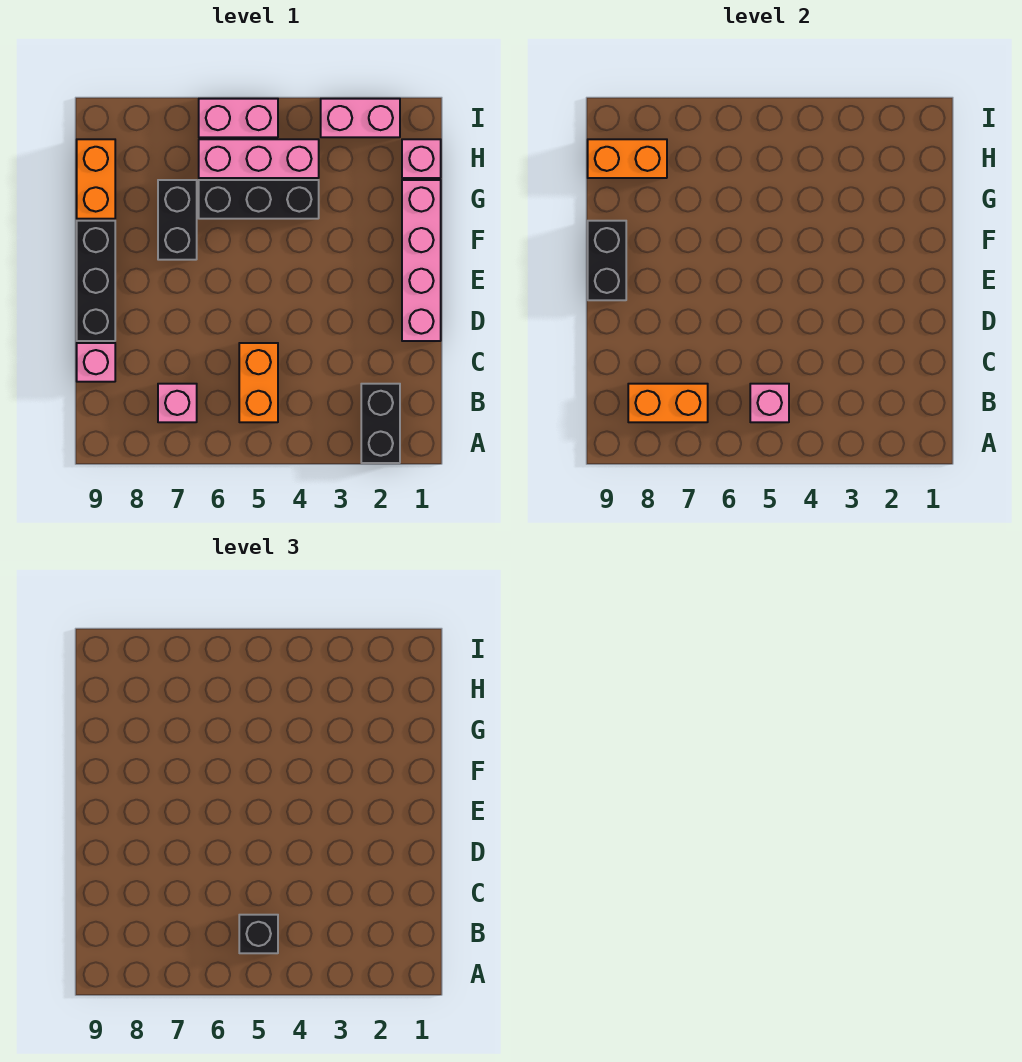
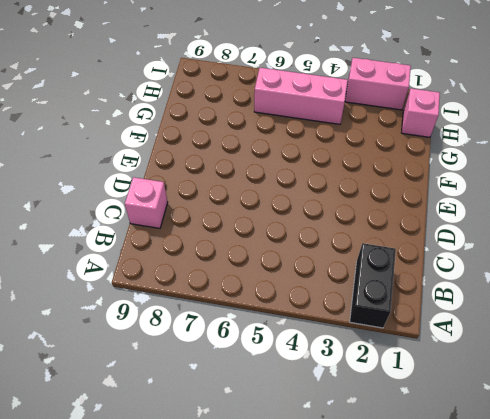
none -> orange brick B5:C5 level 1
none -> pink brick B7 level 1
none -> pink brick D1:G1 level 1

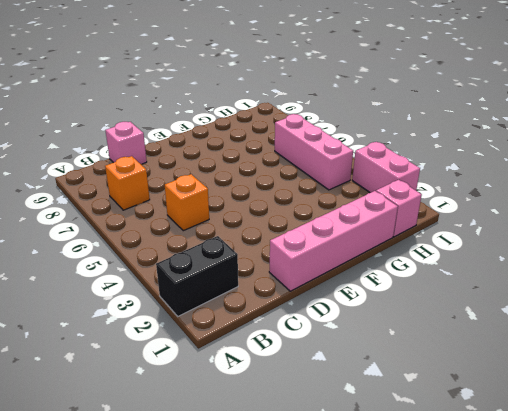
orange brick B7 level 1 -> pink brick B7 level 1
orange brick C5 level 1 -> orange brick B5:C5 level 1
none -> black brick D9:F9 level 1
none -> black brick F7:G7 level 1
none -> black brick G4:G6 level 1

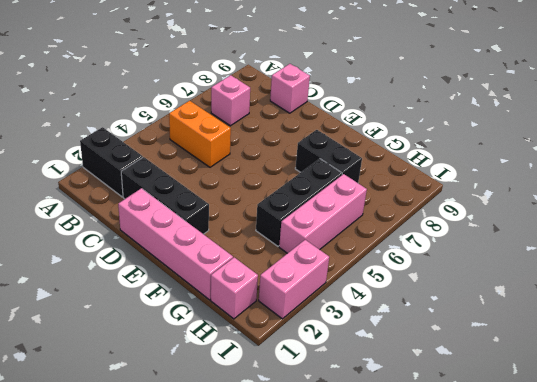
black brick C2:E2 level 1 -> black brick D9:F9 level 1
none -> orange brick G9:H9 level 1
none -> pink brick I5:I6 level 1
none -> pink brick B5 level 2

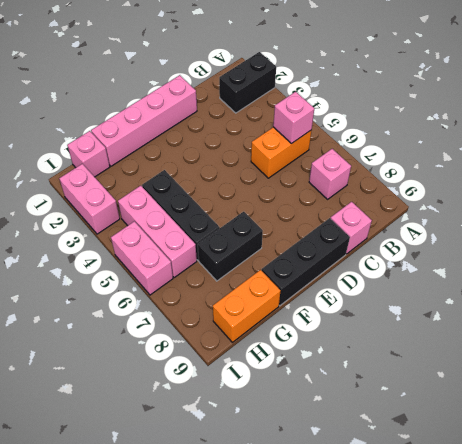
none -> orange brick B7:B8 level 2
none -> black brick E9:F9 level 2
none -> orange brick H8:H9 level 2

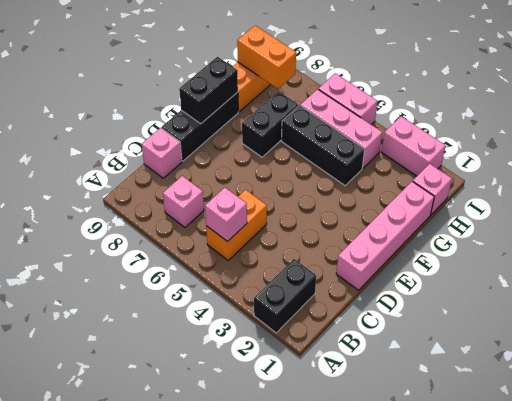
none -> orange brick B7:B8 level 2
none -> black brick B5 level 3

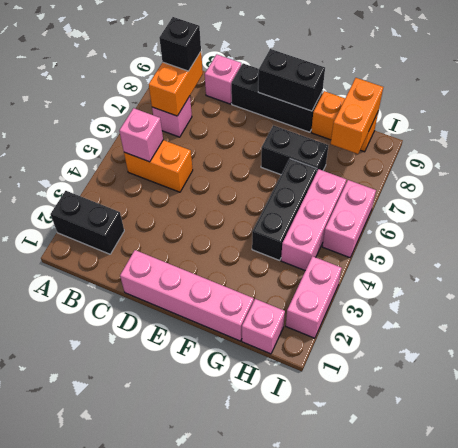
black brick B8 level 3 -> black brick B5 level 3

